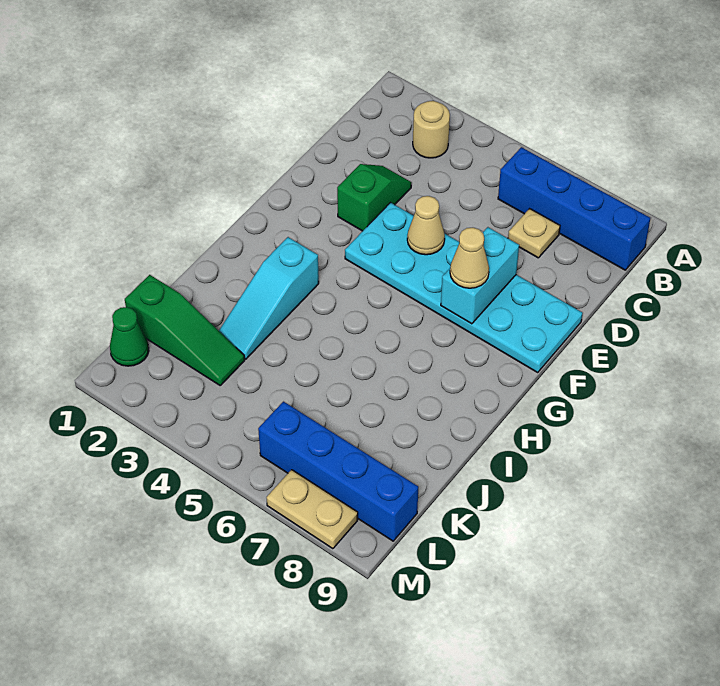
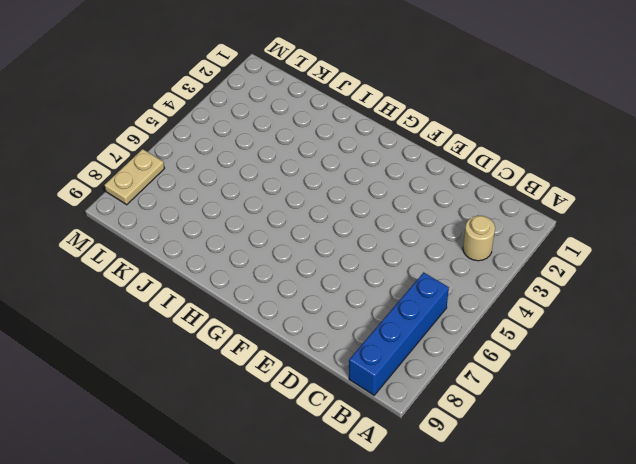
none -> tan plate C7 level 1
none -> green slope D3:E3 level 1 top E
none -> cyan plate E4:F9 level 1

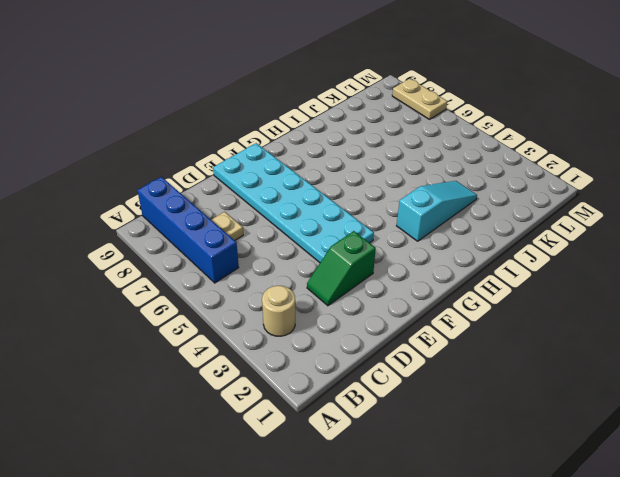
none -> green slope K1:K3 level 1 top 1
none -> green cone L1 level 1
none -> blue brick L6:L9 level 1

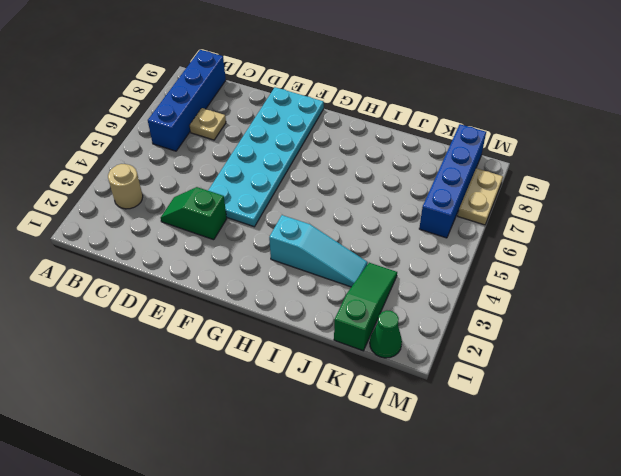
none -> tan cone E5 level 2
none -> cyan brick E7:F7 level 2
none -> tan cone F7 level 3

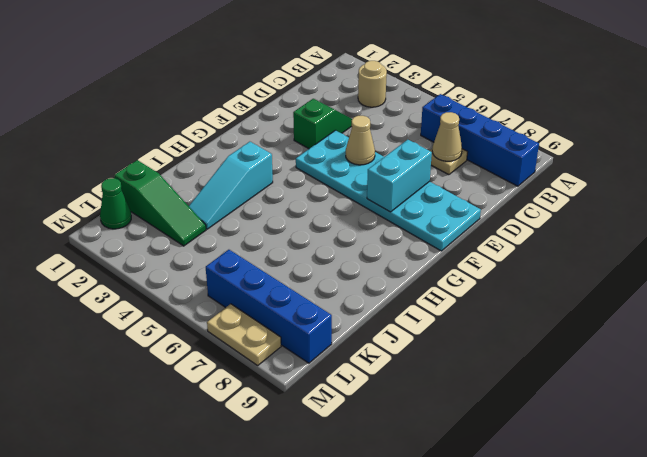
tan cone C7 level 2 -> tan cone F7 level 3

